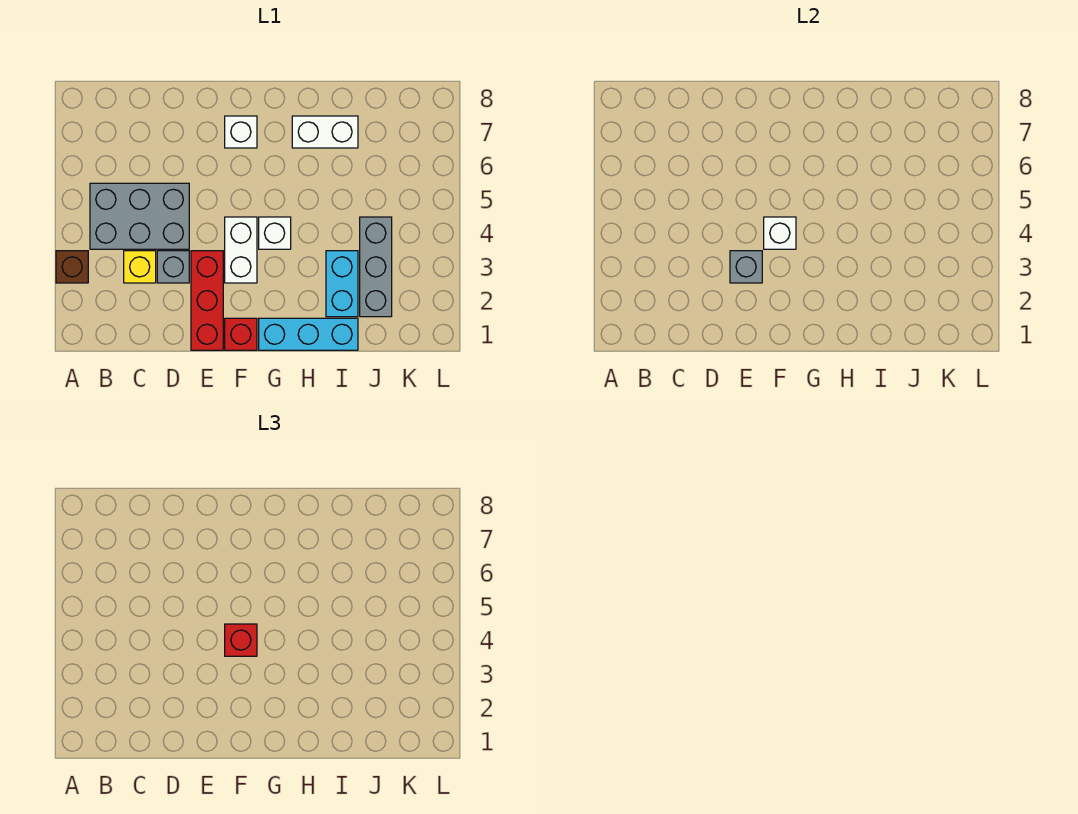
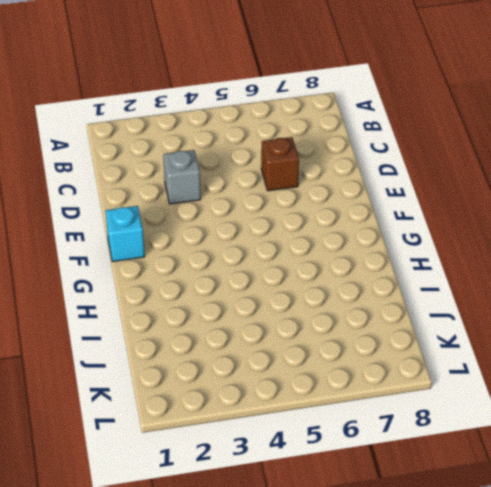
brown brick D6 level 1 -> brown brick A3 level 1
cyan brick F1 level 1 -> red brick F1 level 1
none -> grey brick B4:D5 level 1
none -> yellow brick C3 level 1
none -> red brick E1:E3 level 1

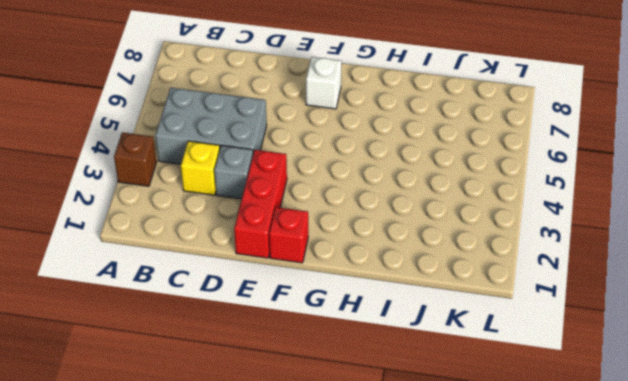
none -> white brick F3:F4 level 1
none -> cyan brick G1:I1 level 1
none -> white brick G4 level 1

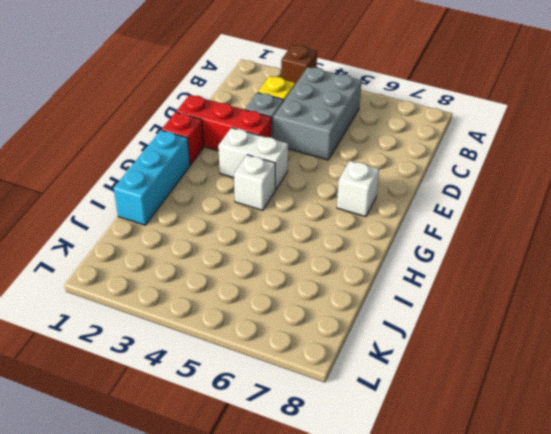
none -> white brick H7:I7 level 1
none -> cyan brick I2:I3 level 1
none -> grey brick J2:J4 level 1

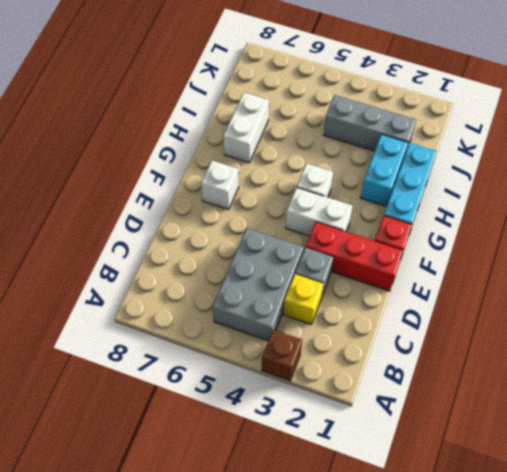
cyan brick H2:I2 level 1 -> cyan brick I2:I3 level 1
none -> grey brick E3 level 2
none -> white brick F4 level 2
none -> red brick F4 level 3

